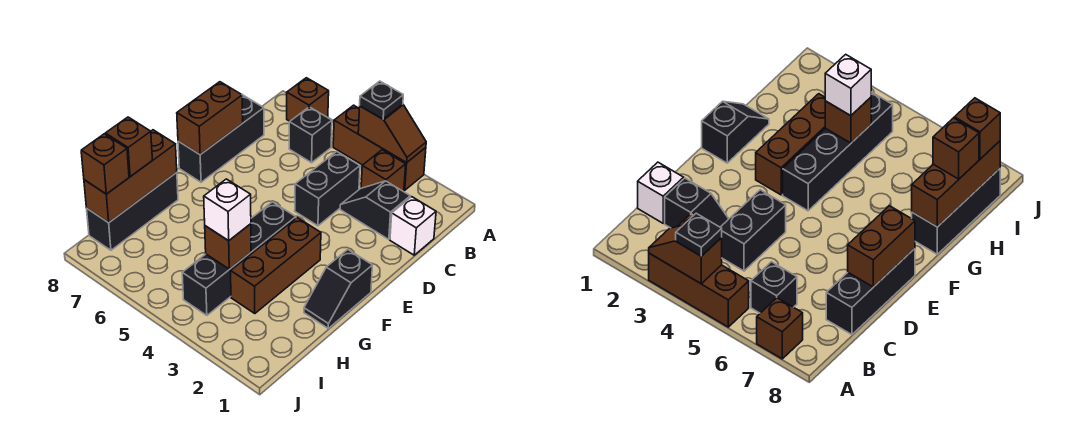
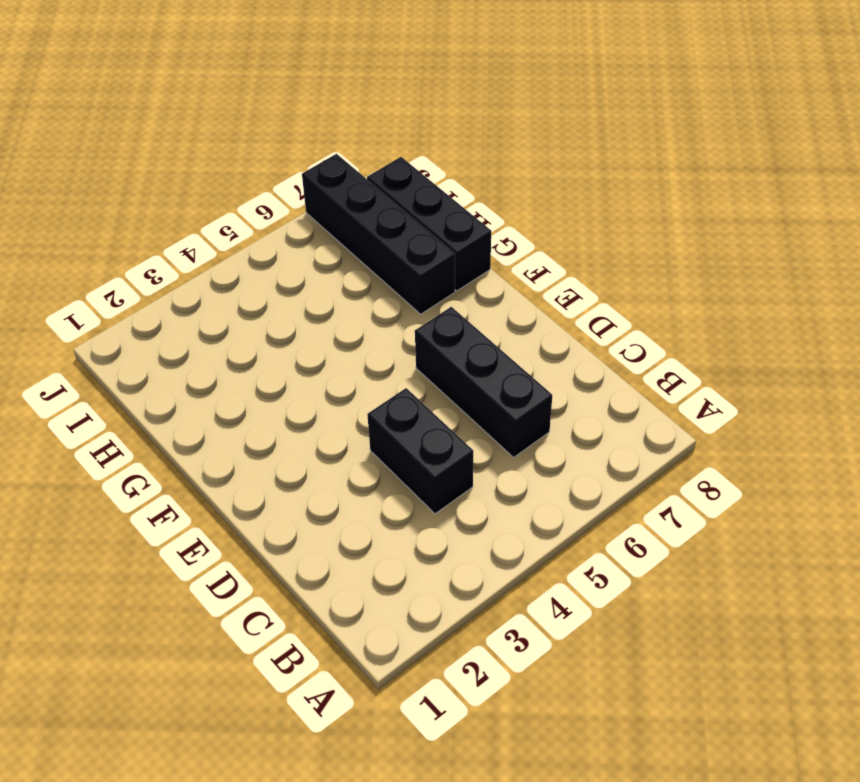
black brick C6:E6 level 1 -> black brick C8:E8 level 1
black brick G7:J7 level 1 -> black brick F4:I4 level 1
none -> brown brick A3:A5 level 1
none -> brown brick A7 level 1
none -> brown brick B3 level 1

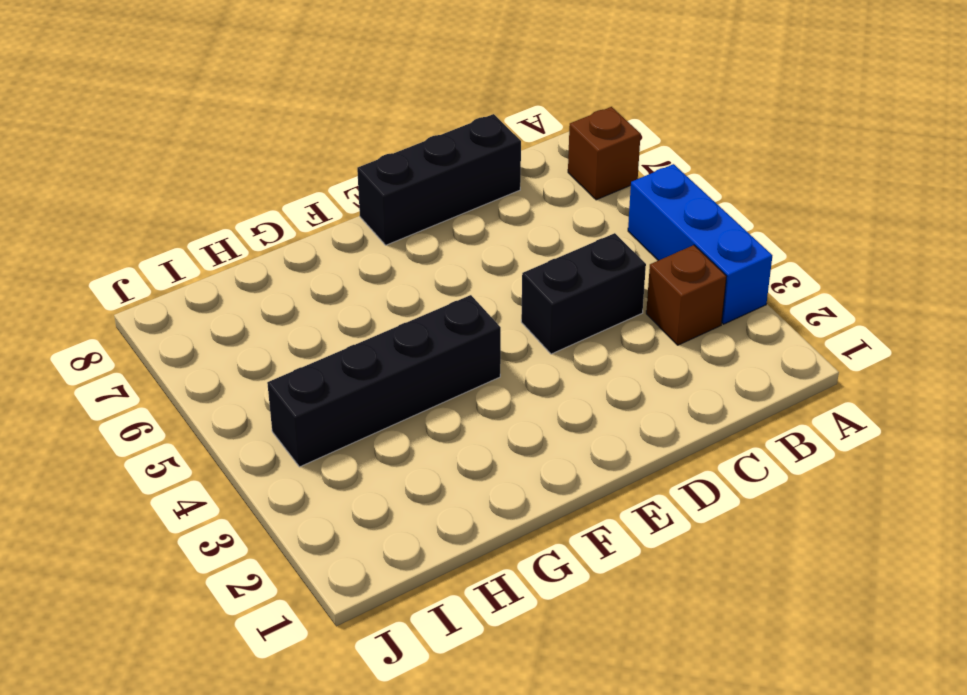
blue brick A3:A5 level 1 -> brown brick A3:A5 level 1
none -> black brick B6 level 1
none -> white brick C1 level 1
none -> black slope C2:C3 level 1 top 2

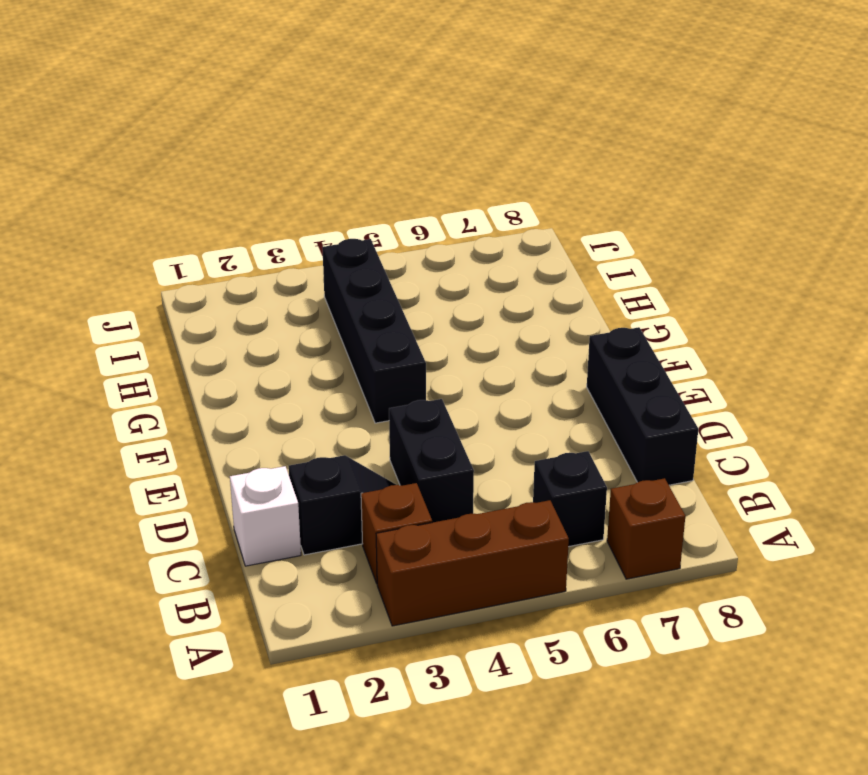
none -> black slope F1:G1 level 1 top F
none -> brown brick F3:H3 level 1
none -> black brick G8:I8 level 1

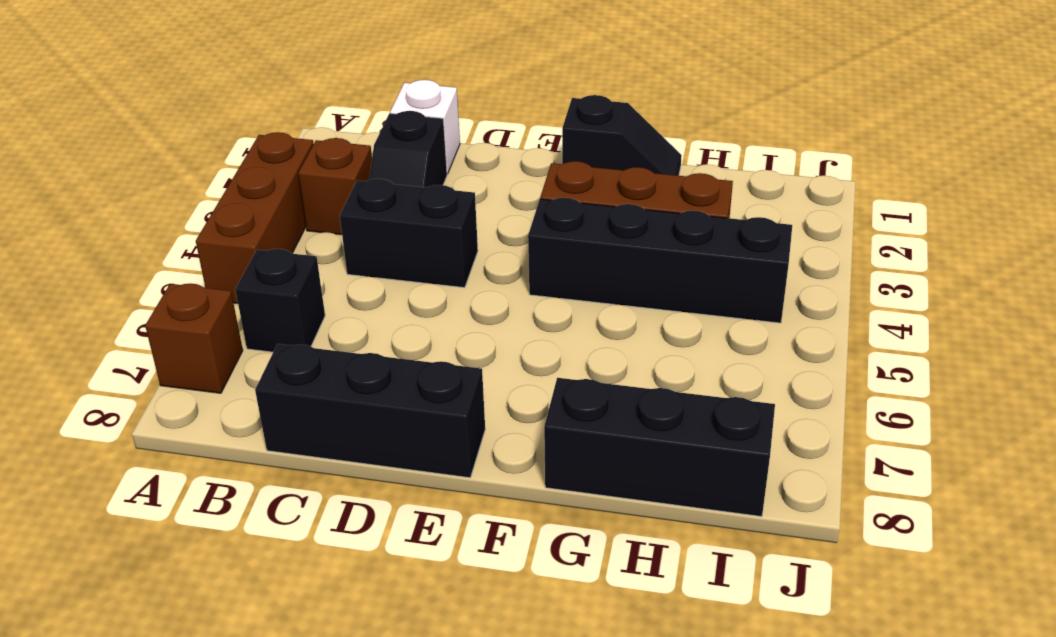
none -> brown slope A3:A4 level 2 top 4
none -> brown brick D8:E8 level 2
none -> brown brick G8:I8 level 2

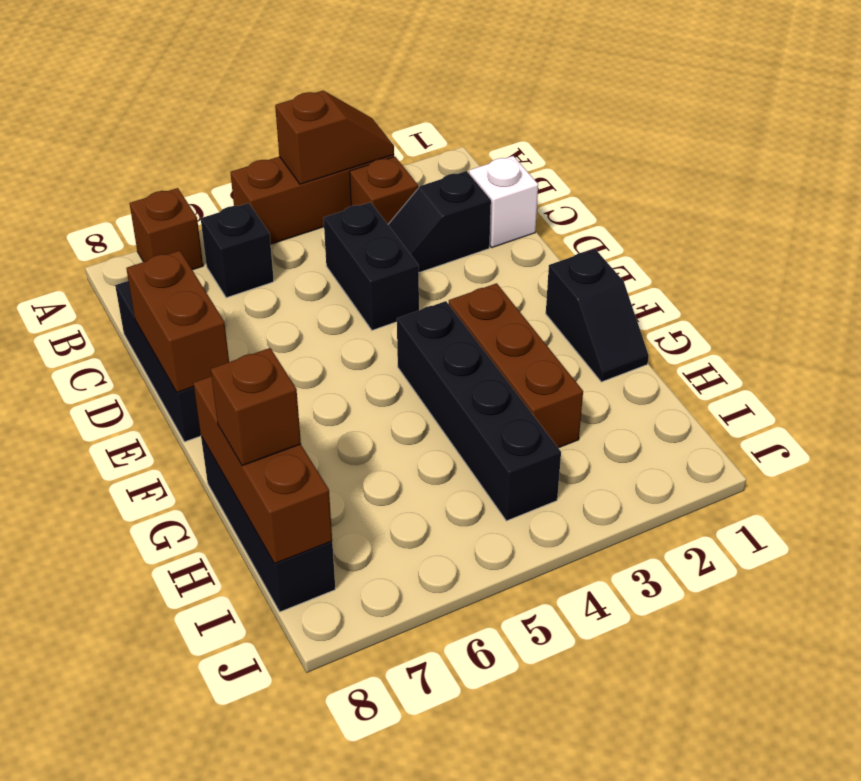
none -> brown brick H4 level 2
none -> black plate A4 level 3
none -> white brick H4 level 3

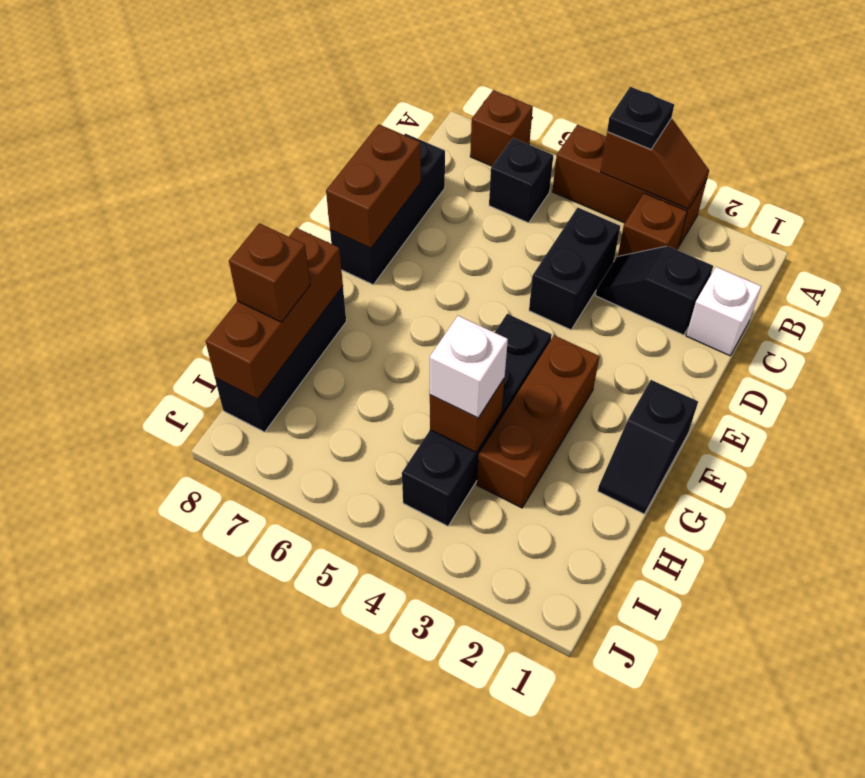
none -> brown brick I8 level 3

